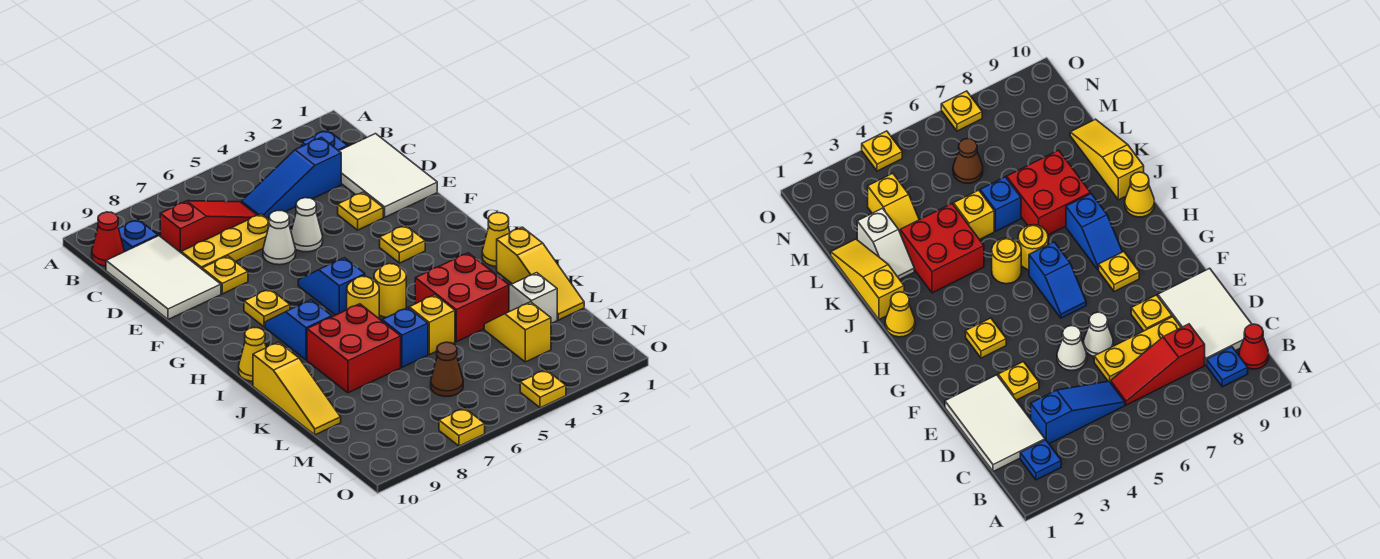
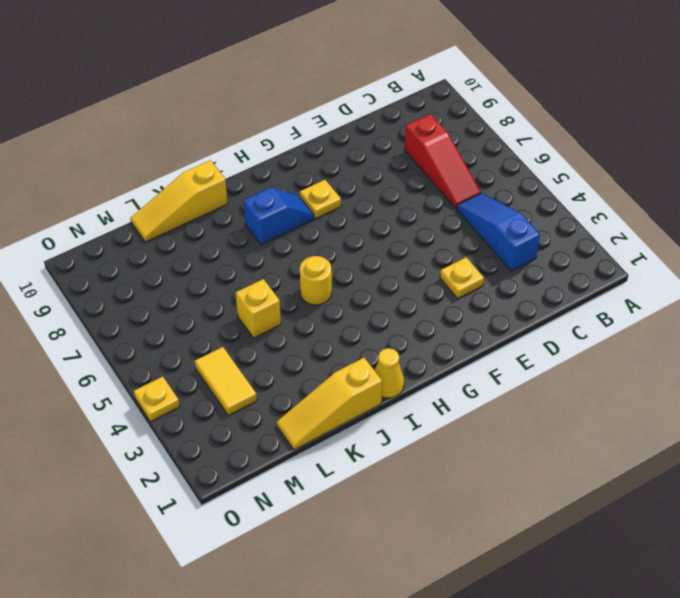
yellow tile M3:M4 level 1 -> yellow slope L3:M3 level 1 top M
none -> blue plate B2 level 1
none -> blue plate B9 level 1
none -> red cone B10 level 1
none -> white tile C1:E2 level 1

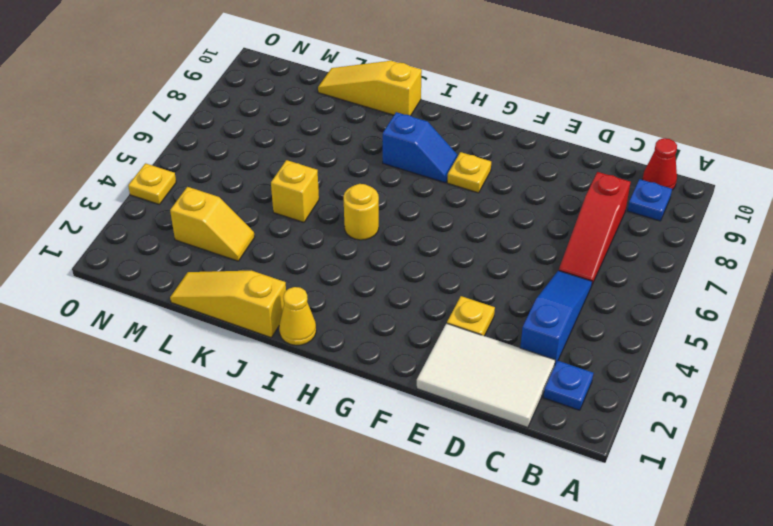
none -> white tile C9:E10 level 1
none -> yellow plate D6:D8 level 1
none -> white cone E5 level 1
none -> white cone E6 level 1

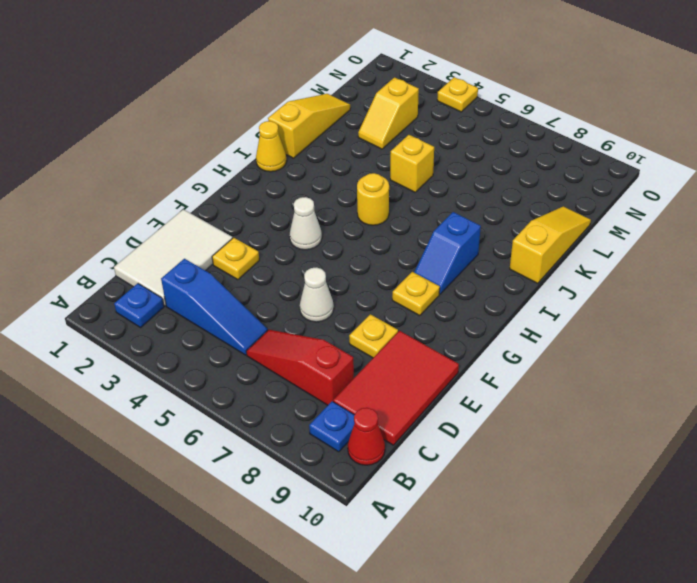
red tile C9:E10 level 1 -> white tile C9:E10 level 1
white cone G4 level 1 -> white cone E5 level 1
none -> yellow plate D6:D8 level 1
none -> yellow plate G3 level 1
none -> blue slope G6:H6 level 1 top H
none -> yellow round brick I6 level 1

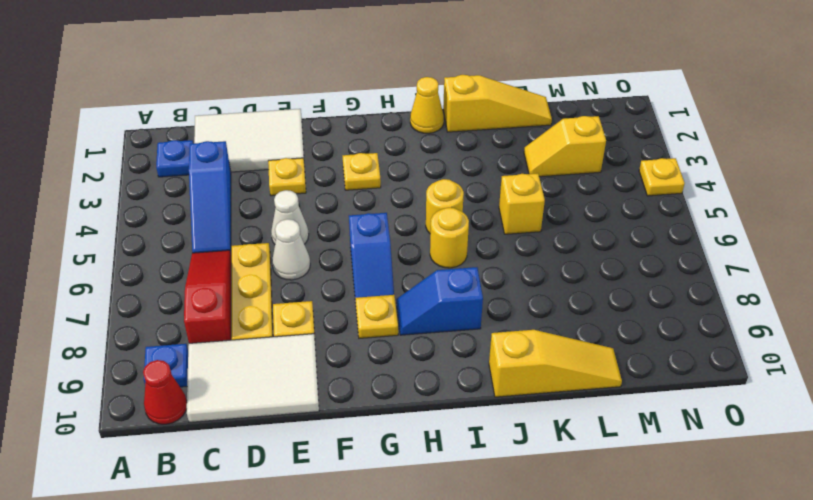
blue slope G6:G7 level 1 top 6 -> blue slope G6:H6 level 1 top H
none -> yellow cone I10 level 1
none -> red brick J3:K4 level 1
none -> red brick J7:K8 level 1
none -> white slope K2:L2 level 1 top L

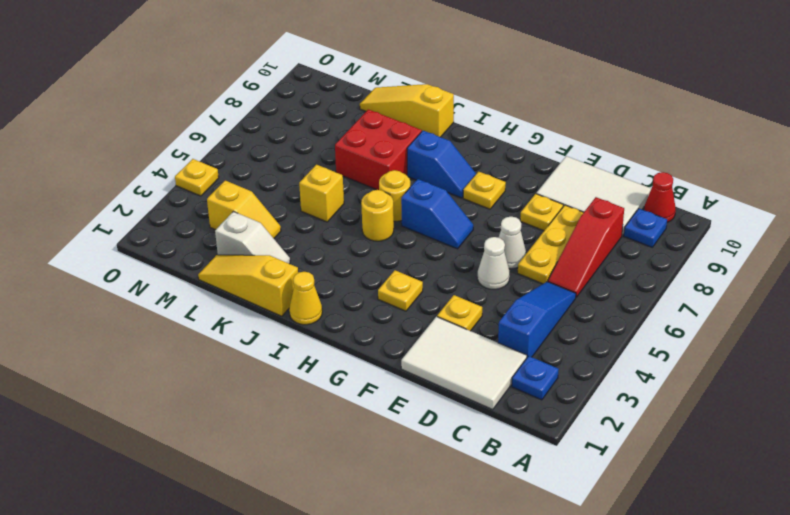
none -> yellow cone I10 level 1
none -> red brick J3:K4 level 1
none -> blue brick K6 level 1
none -> brown cone M6 level 1

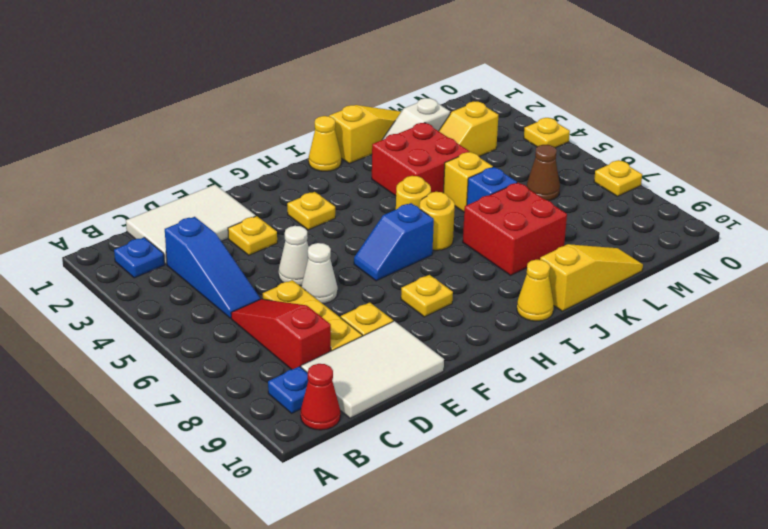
none -> blue slope H8:I8 level 1 top I

